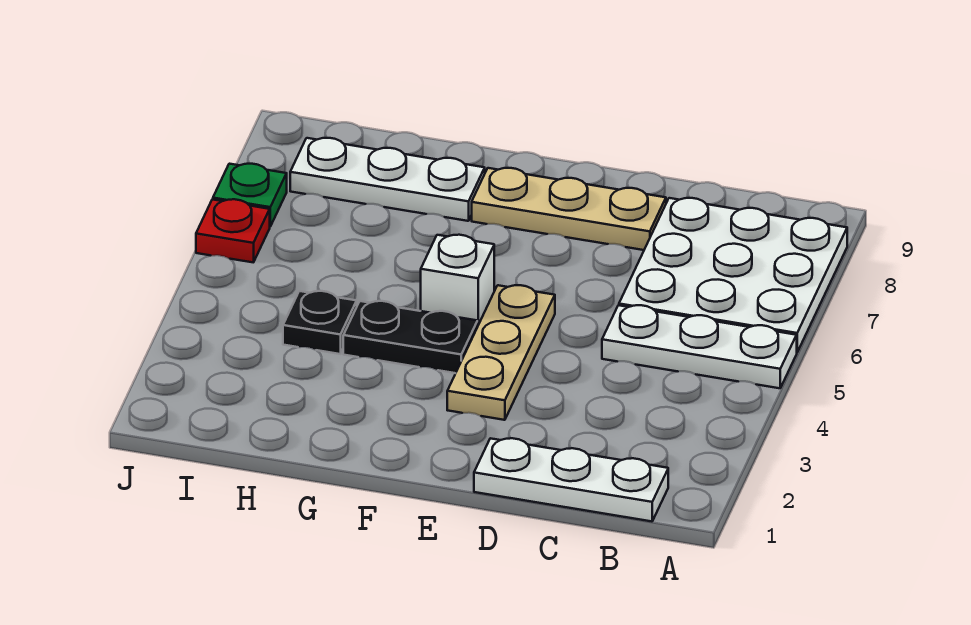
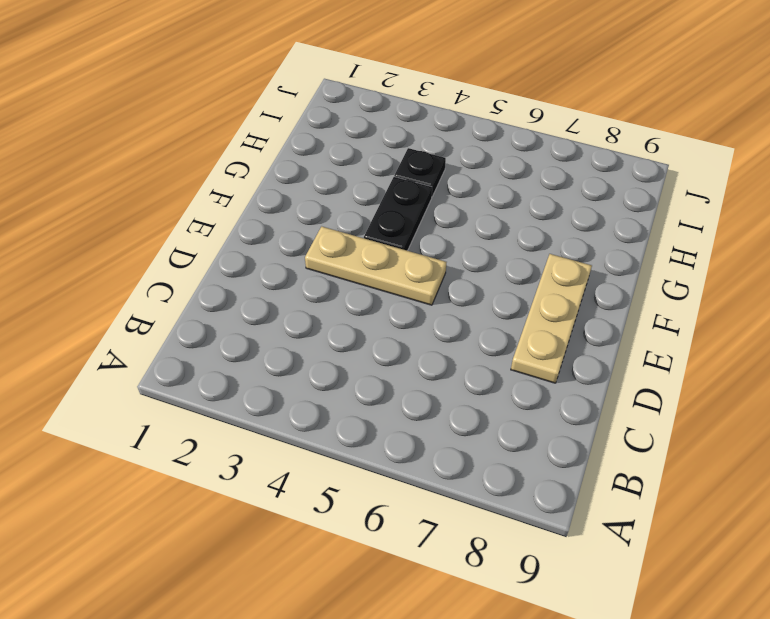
none -> white plate A5:C5 level 1
none -> white plate A6:C8 level 1

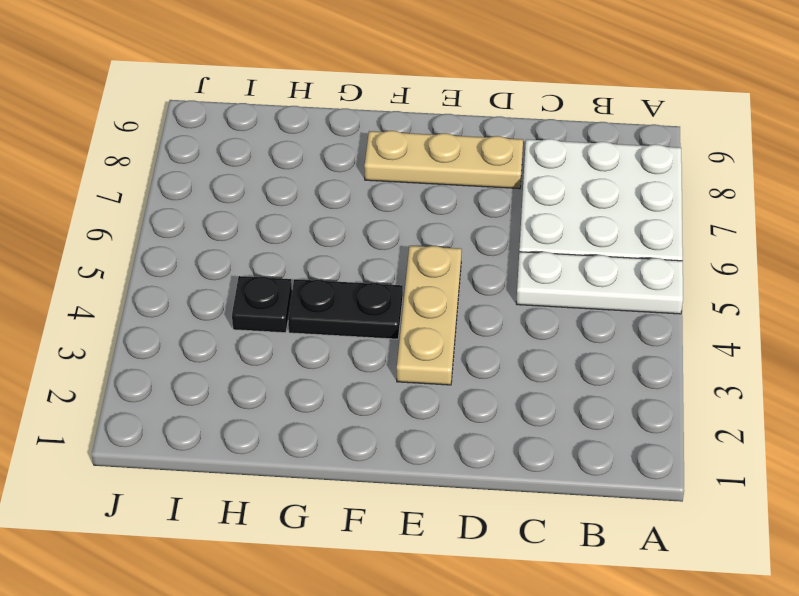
none -> white plate B1:D1 level 1
none -> white brick F5 level 1

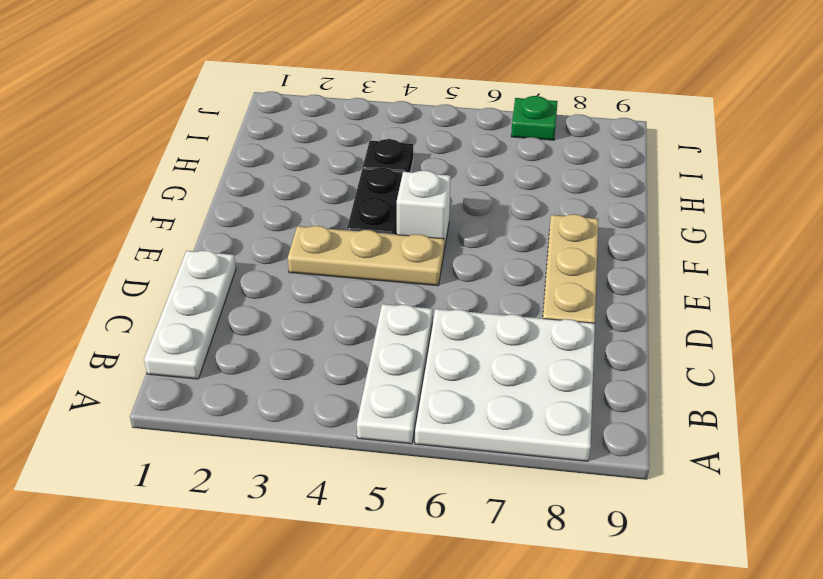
none -> white plate G8:I8 level 1
none -> red plate J6 level 1

